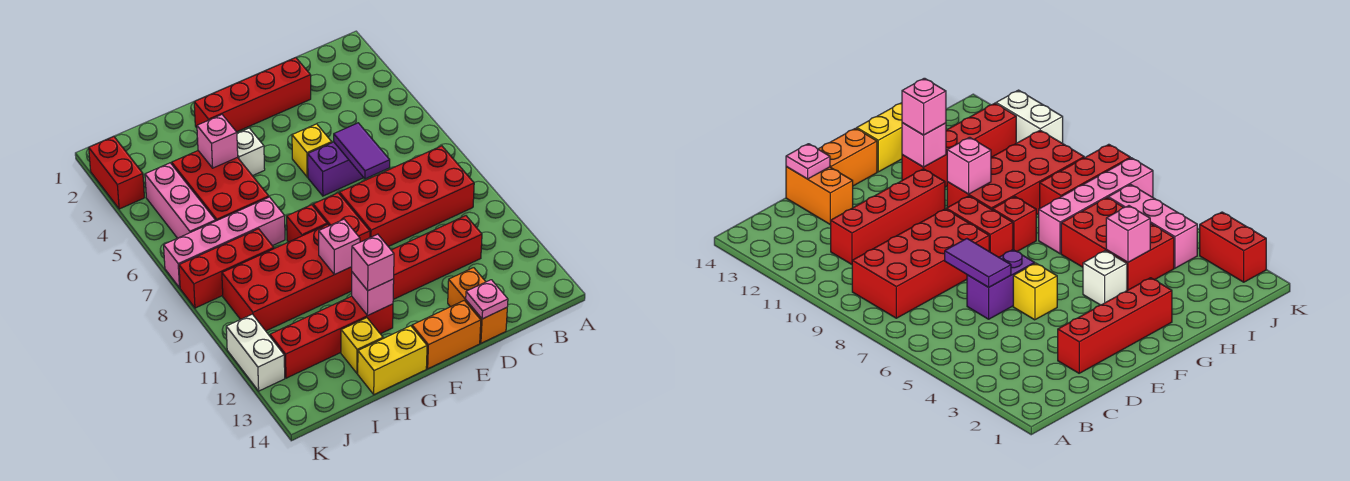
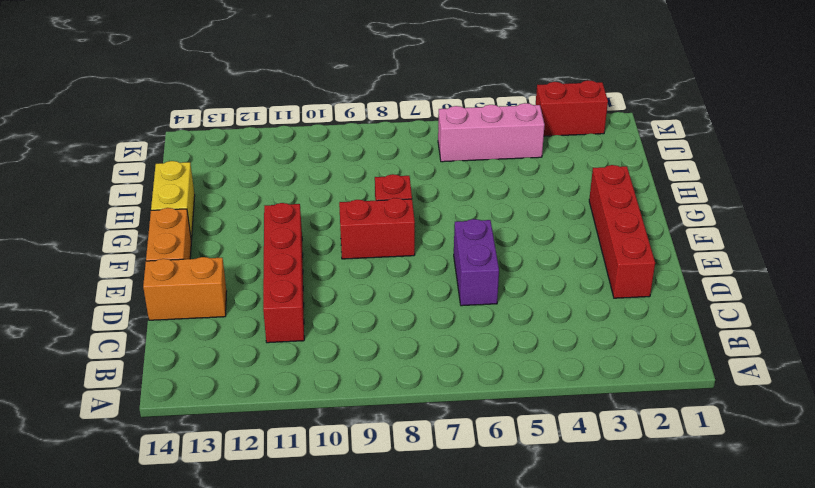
none -> red brick B8:E9 level 1
none -> yellow brick E5 level 1
none -> white brick G4 level 1

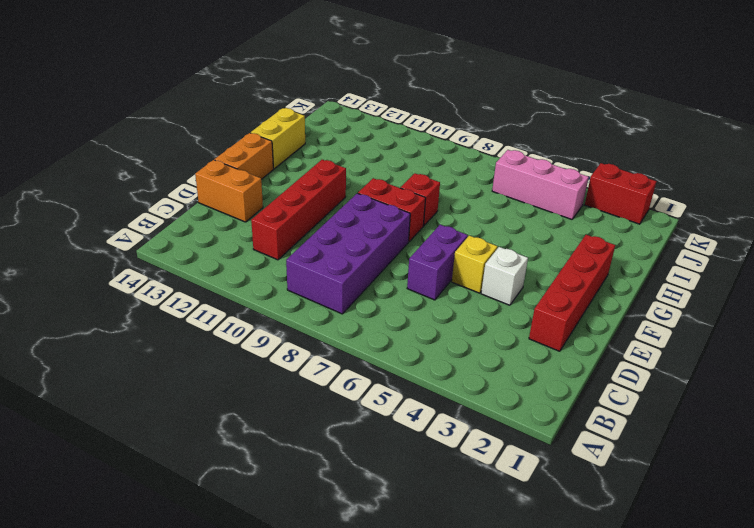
purple brick B8:E9 level 1 -> red brick B8:E9 level 1
white brick E4 level 1 -> white brick G4 level 1
none -> red brick G9:J10 level 1
none -> red brick G12:J12 level 1
none -> red brick H4:I6 level 1

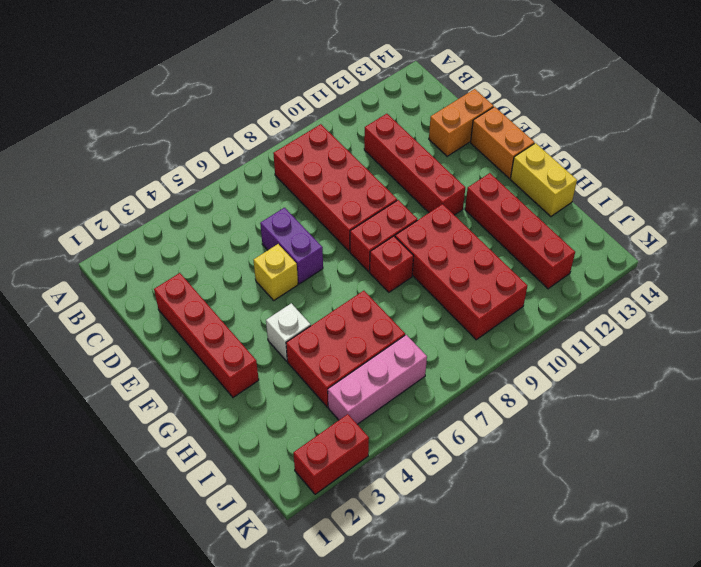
none -> pink brick H7:K7 level 1
none -> yellow brick H13 level 1
none -> red brick I8:K8 level 1

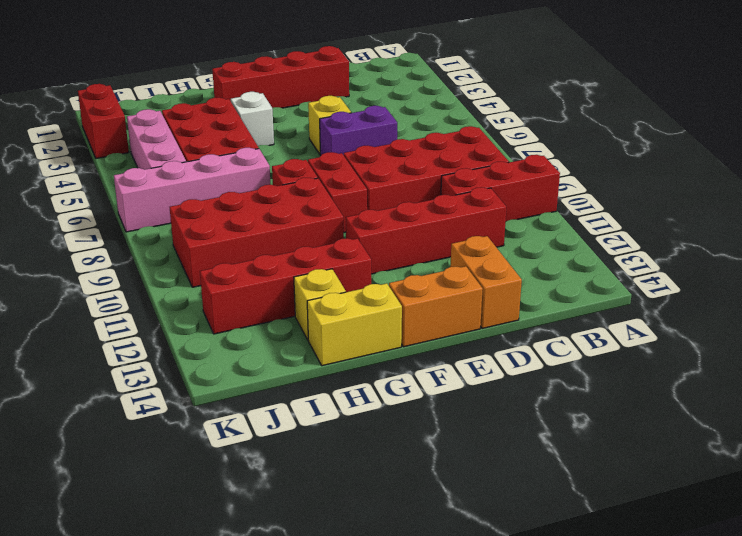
red brick A10:C10 level 1 -> red brick I8:K8 level 1
none -> white brick K11:K12 level 1
none -> purple tile D6:D7 level 2
none -> pink plate D14 level 2

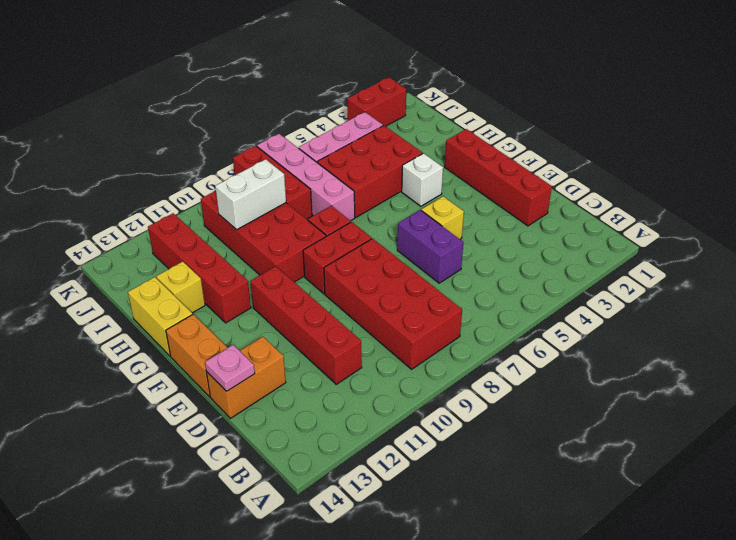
white brick I9:I10 level 2 -> white brick K11:K12 level 1
none -> purple tile D6:D7 level 2
none -> pink brick G10 level 2
none -> pink brick G12 level 2

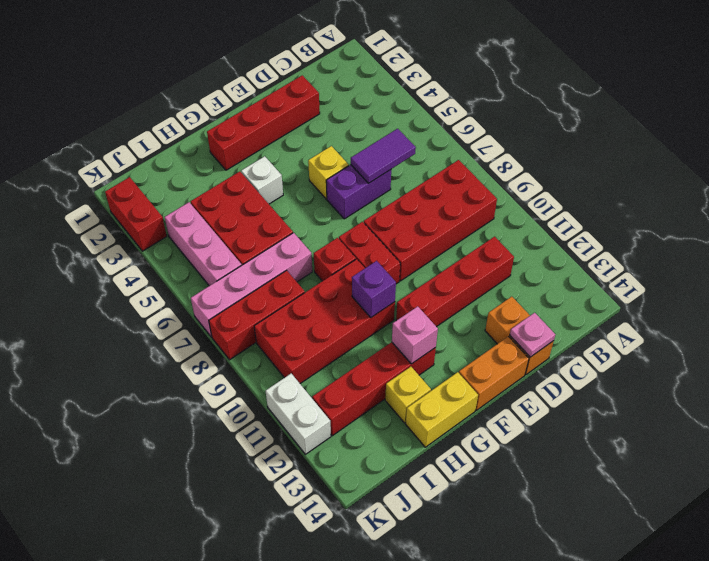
purple tile C6:D6 level 2 -> purple tile D6:D7 level 2
purple brick G10 level 2 -> pink brick G10 level 2
none -> pink brick H4 level 2
none -> pink brick G12 level 3

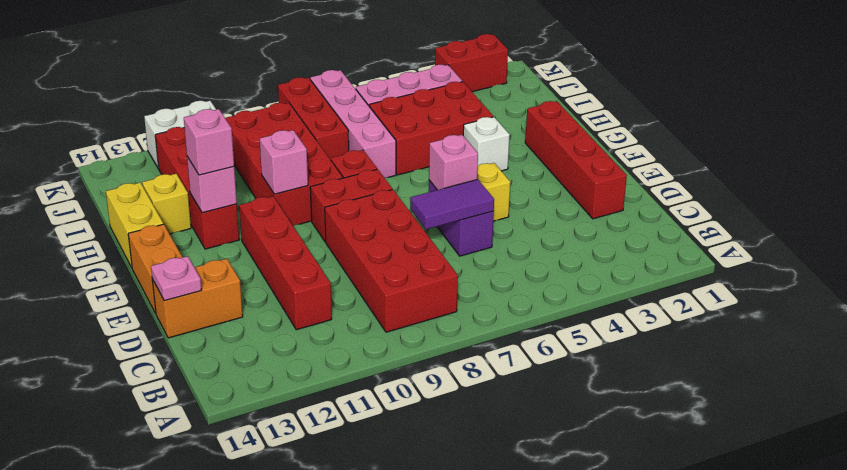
pink brick E6 level 2 -> pink brick H4 level 2

